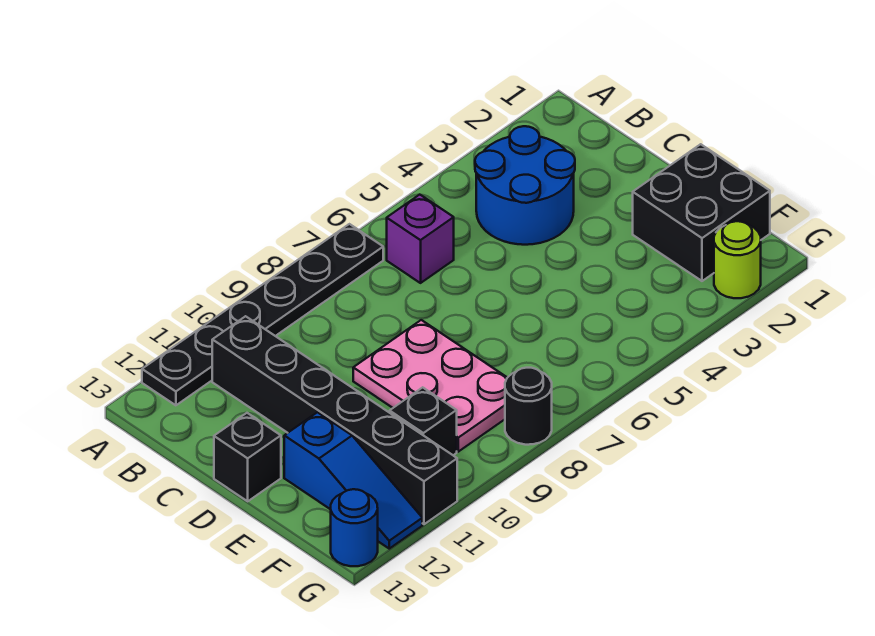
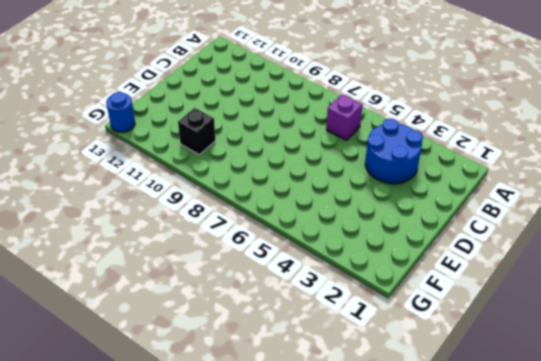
none -> black plate A7:A12 level 1
none -> black brick B11:G11 level 1
none -> pink plate D8:F9 level 1

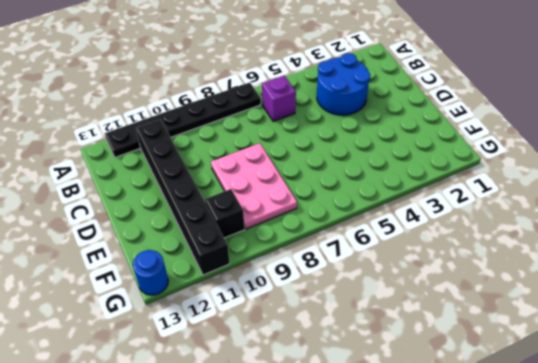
none -> black brick D13 level 1
none -> black brick E1:F2 level 1
none -> blue slope E12:G12 level 1 top E

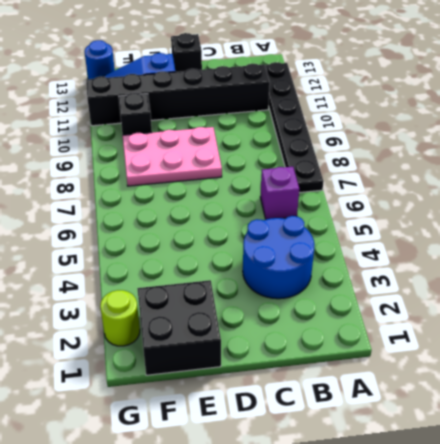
none -> black round brick G8 level 1

